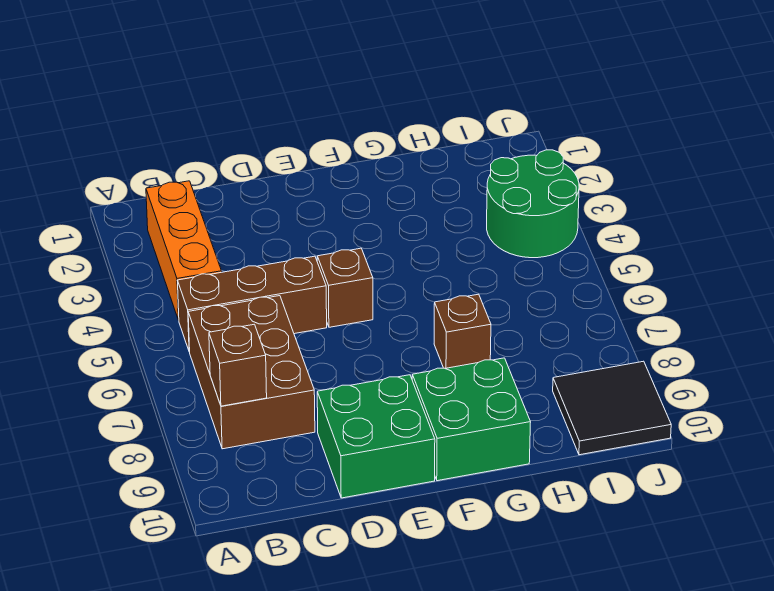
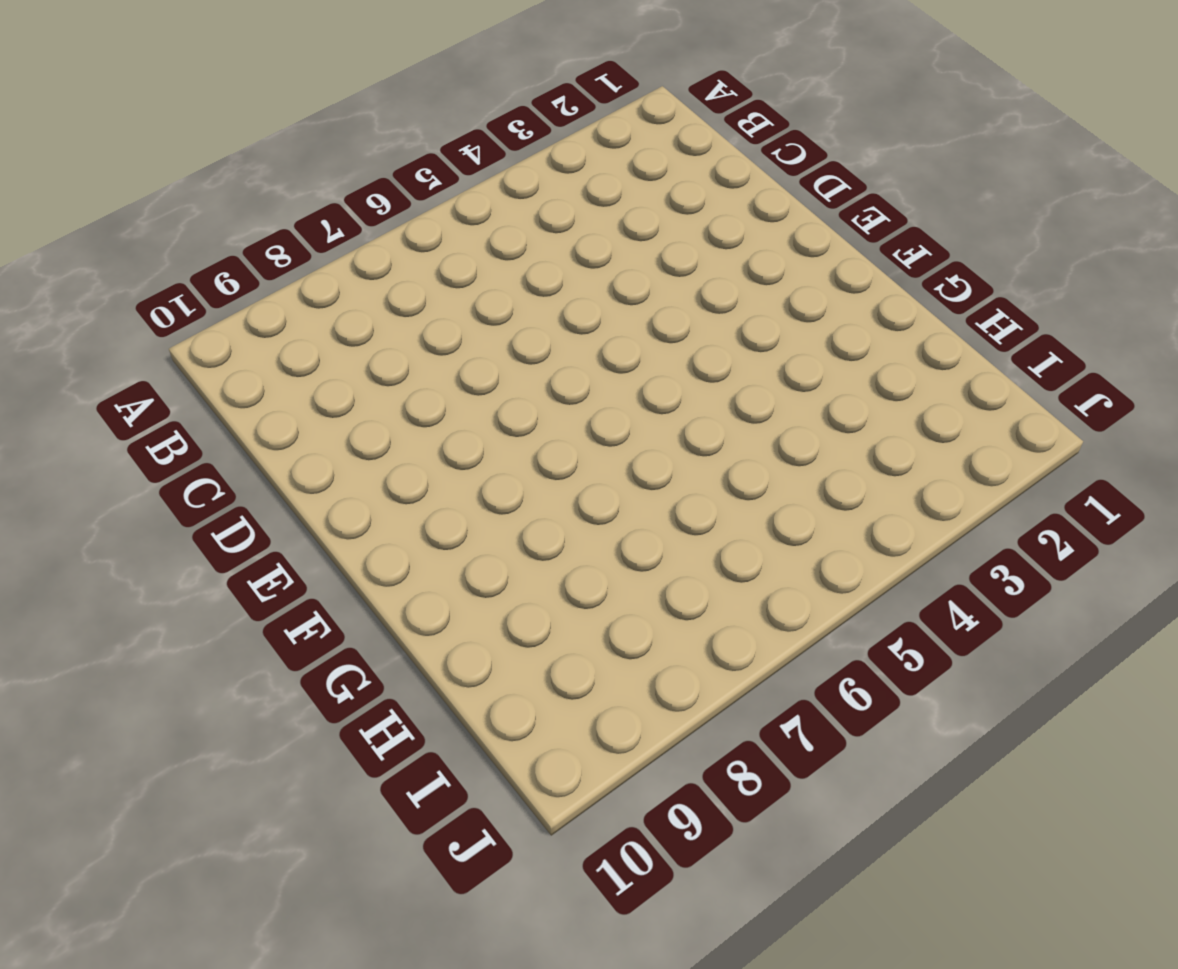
none -> orange brick B2:B4 level 1
none -> brown brick B5:D5 level 1

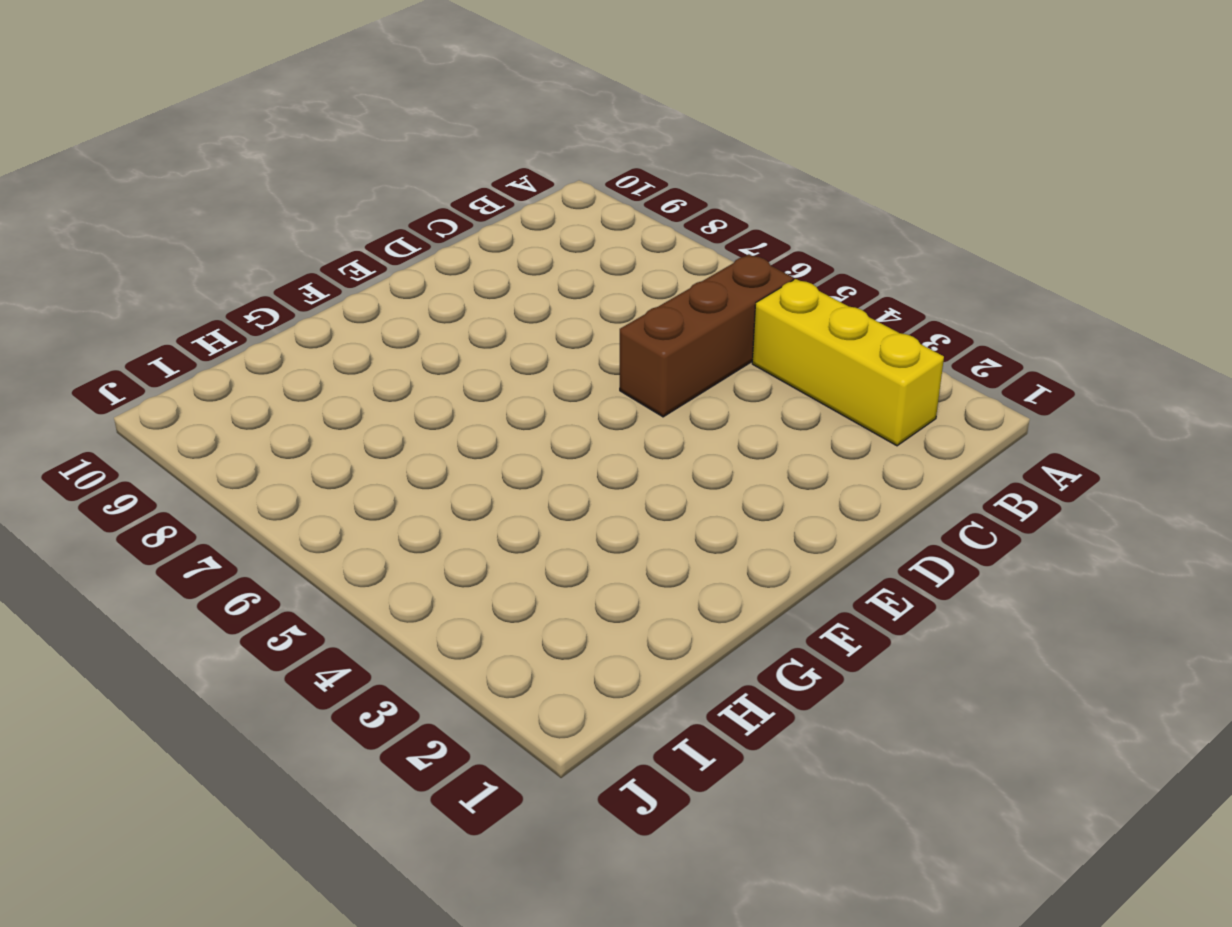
yellow brick B2:B4 level 1 -> orange brick B2:B4 level 1
none -> brown brick B6:C8 level 1
none -> green brick D9:E10 level 1

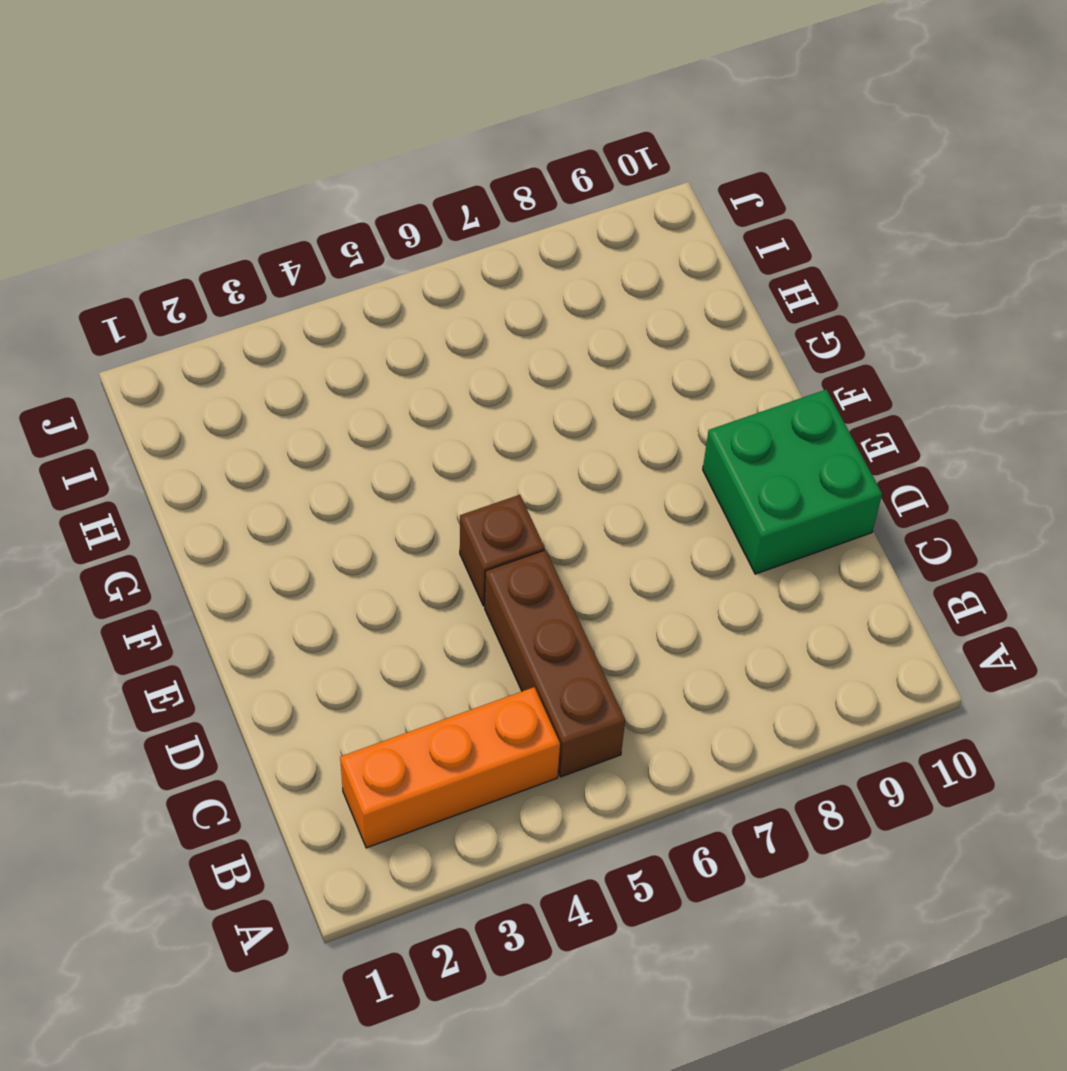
none -> brown brick B6:C8 level 1
none -> green brick F9:G10 level 1

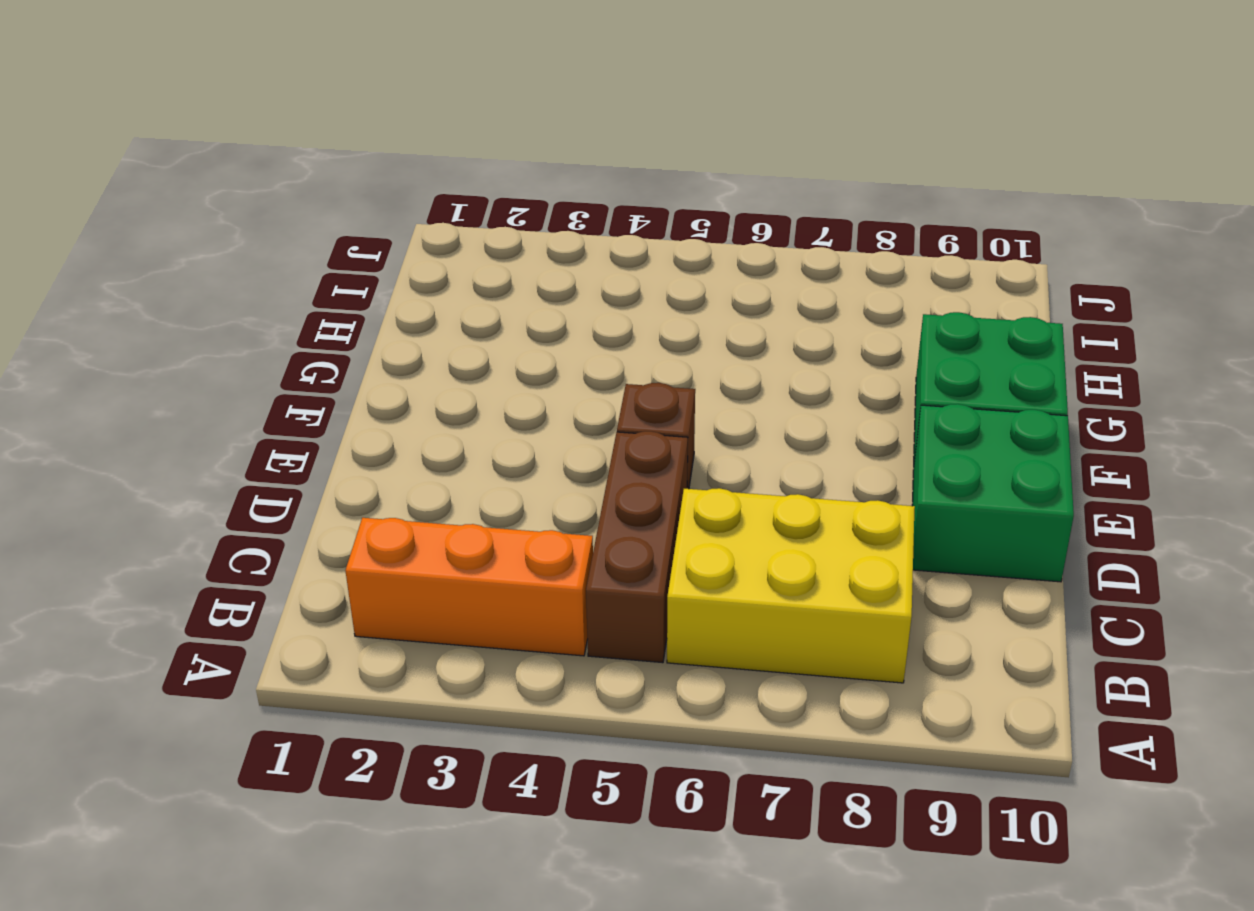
yellow brick B6:C8 level 1 -> brown brick B6:C8 level 1
none -> brown brick G7 level 1
none -> green round brick I3:J4 level 1

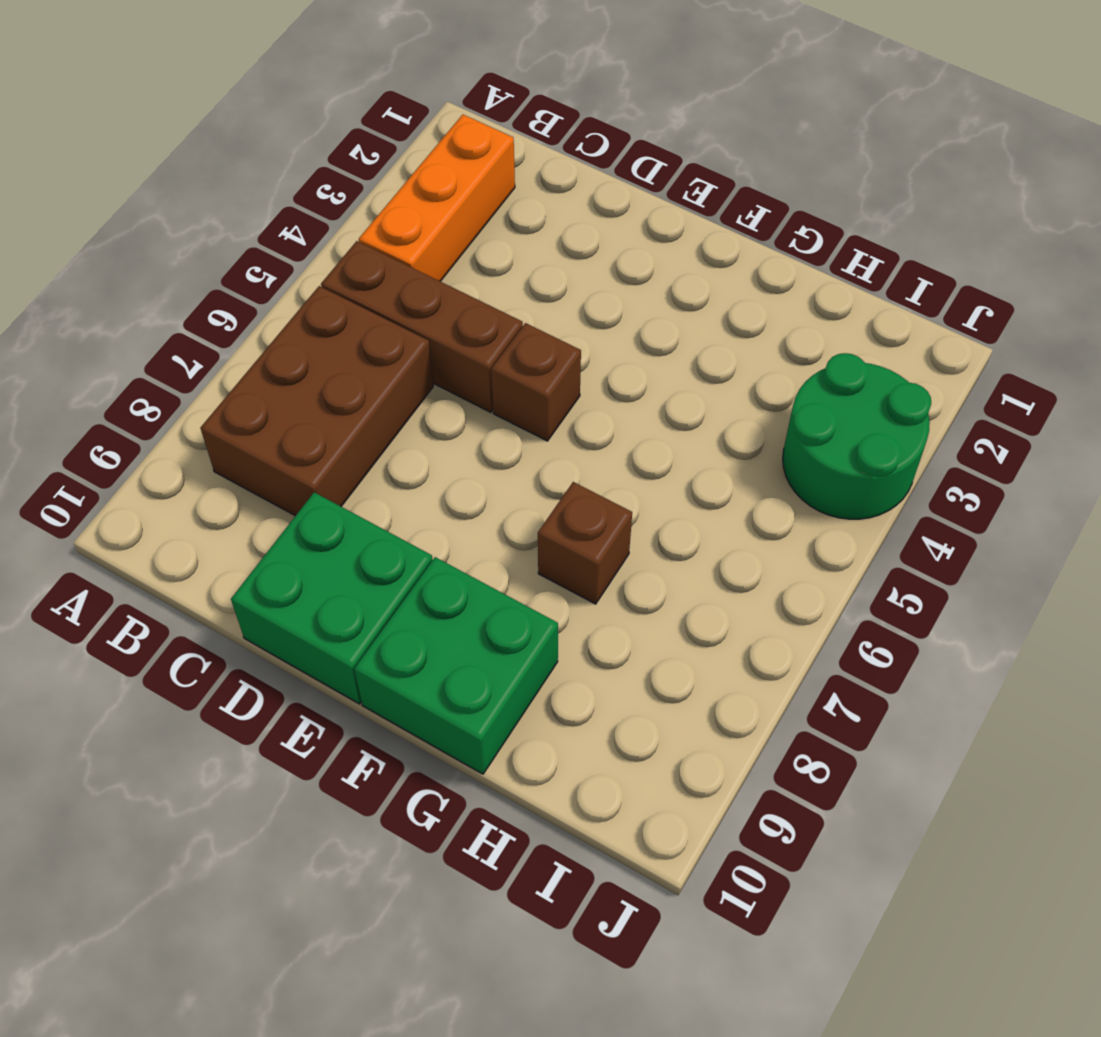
none -> black tile I9:J10 level 1
none -> brown brick B8 level 2

